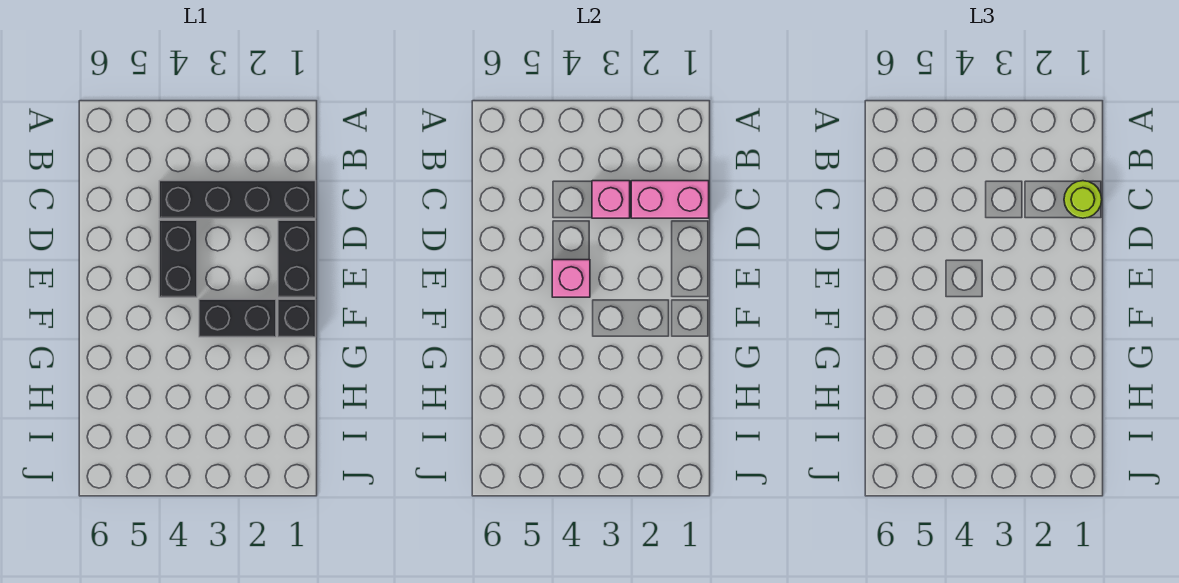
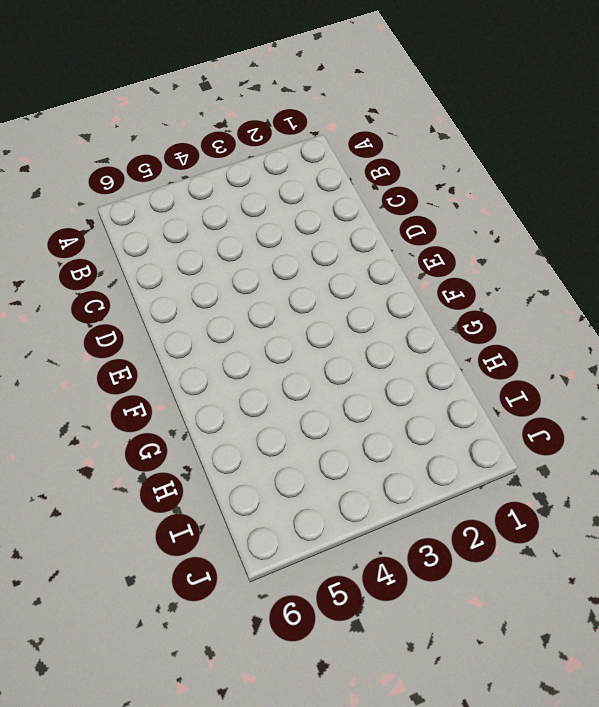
none -> black brick C1:C4 level 1
none -> black brick D1:E1 level 1

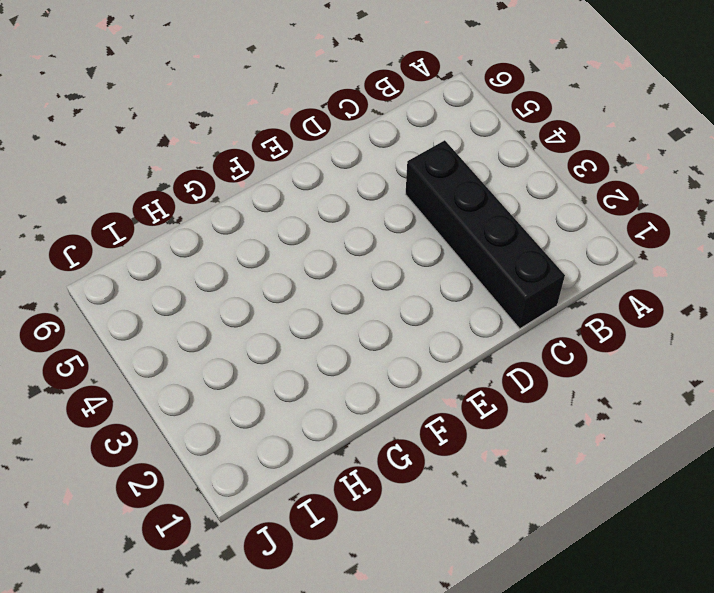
none -> black brick D1:E1 level 1
none -> black brick D4:E4 level 1

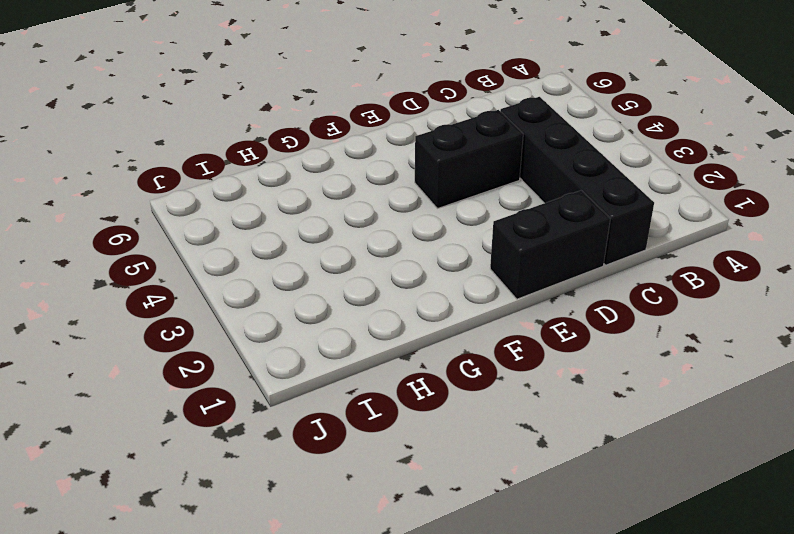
none -> black brick F1 level 1
none -> black brick F2:F3 level 1

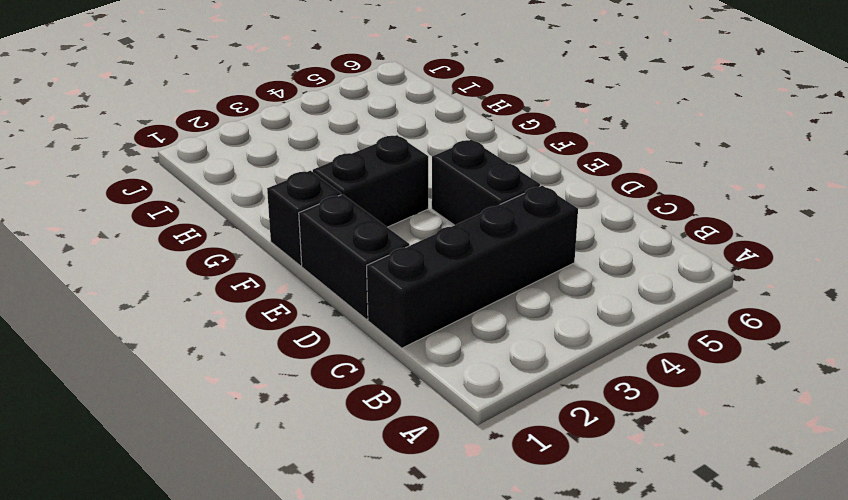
none -> pink brick C1:C2 level 2
none -> pink brick C3 level 2

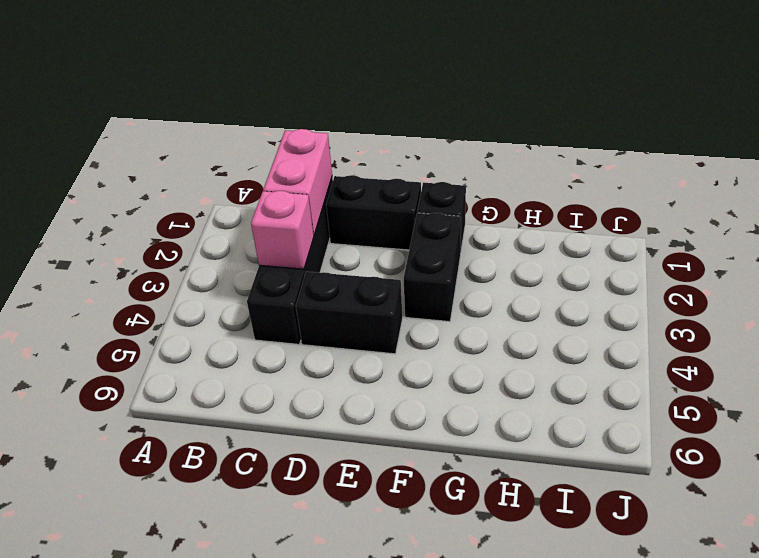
none -> pink brick E4 level 2
none -> lime round brick C1 level 3

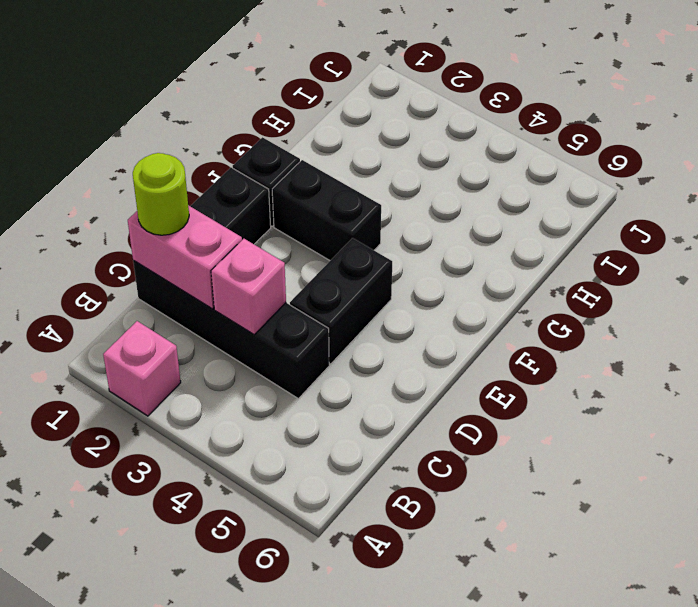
pink brick A2 level 1 -> pink brick E4 level 2

